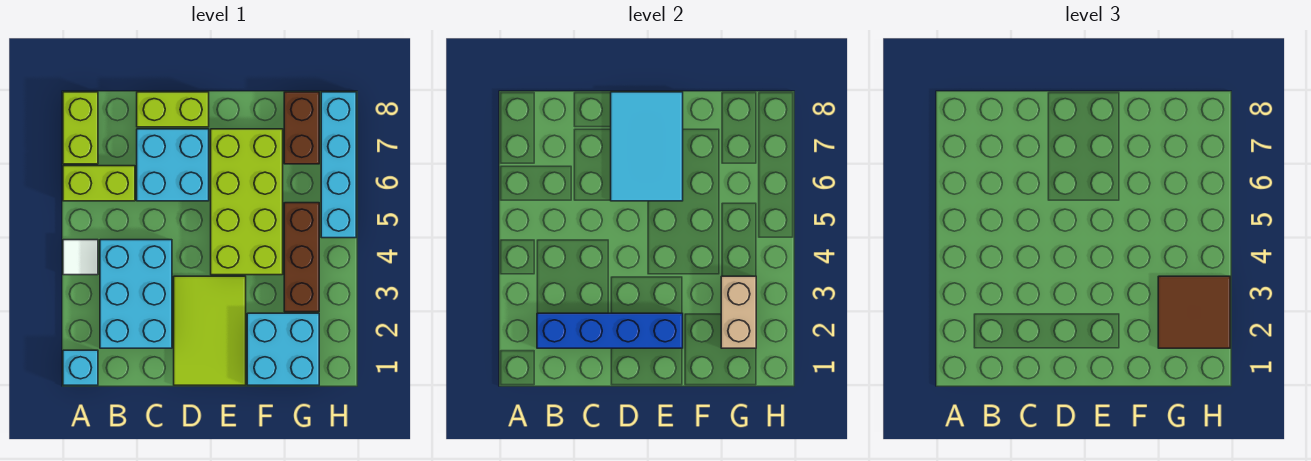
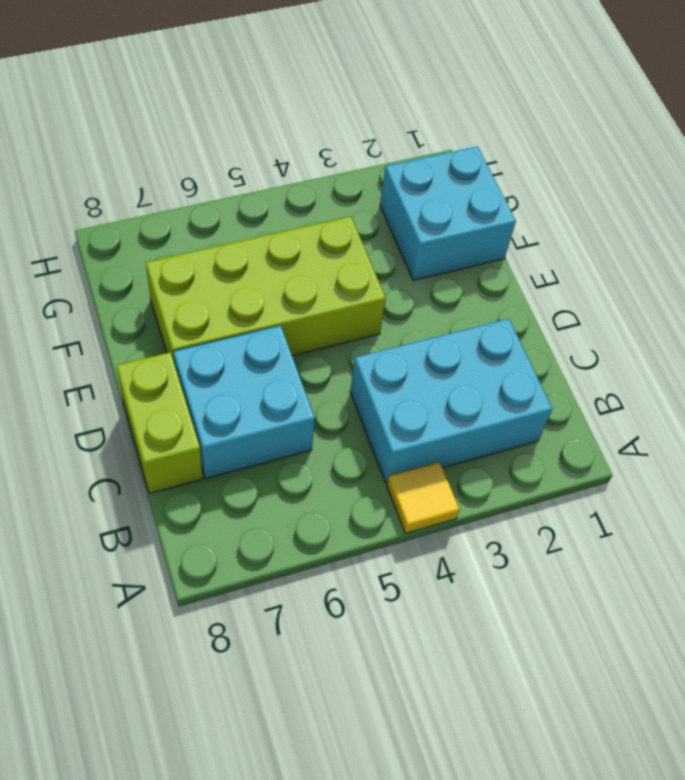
yellow tile A4 level 1 -> white tile A4 level 1
none -> cyan brick A1 level 1
none -> lime brick A6:B6 level 1
none -> lime brick A7:A8 level 1

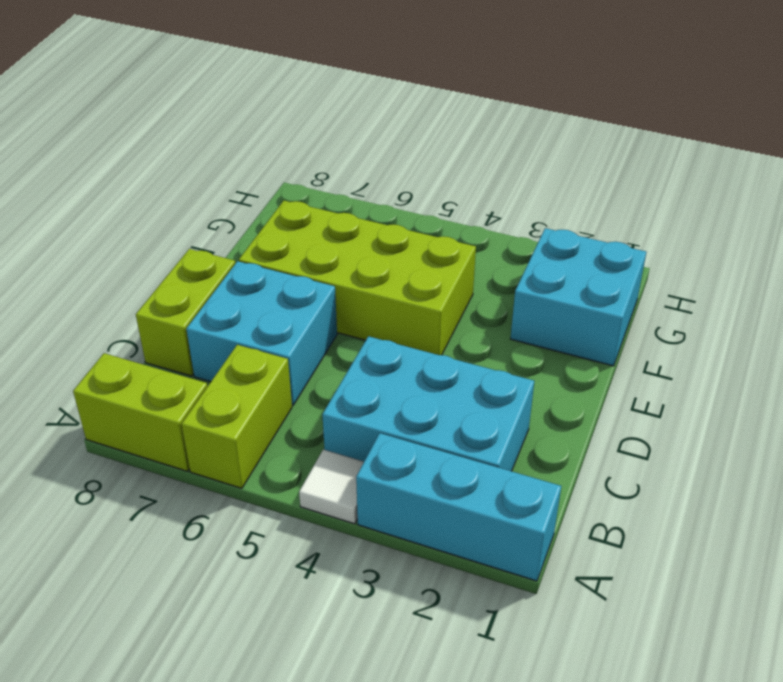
cyan brick A1:A3 level 1 -> cyan brick A1 level 1
none -> lime tile D1:E3 level 1
none -> brown brick G3:G5 level 1
none -> brown brick G7:G8 level 1

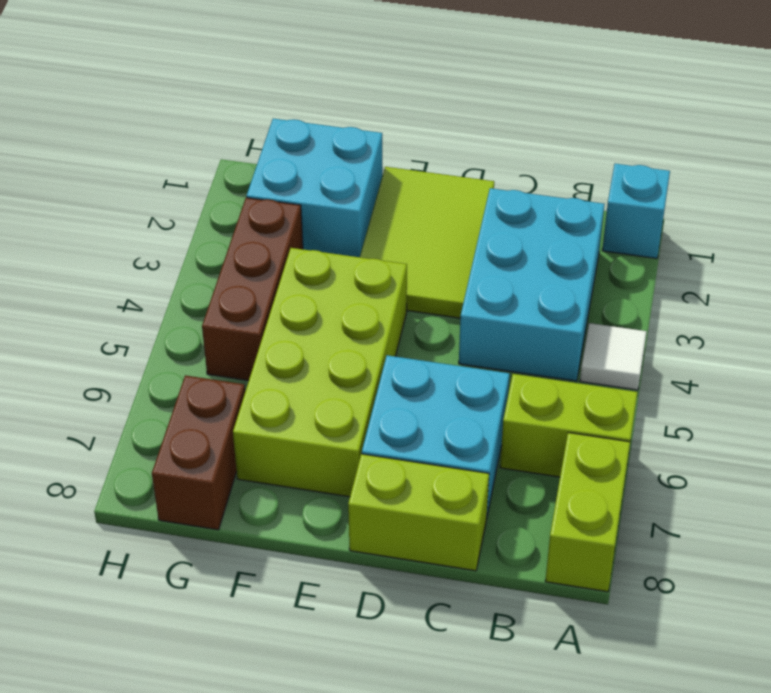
none -> cyan brick H5:H8 level 1
none -> blue brick B2:E2 level 2
none -> cyan tile D6:E8 level 2

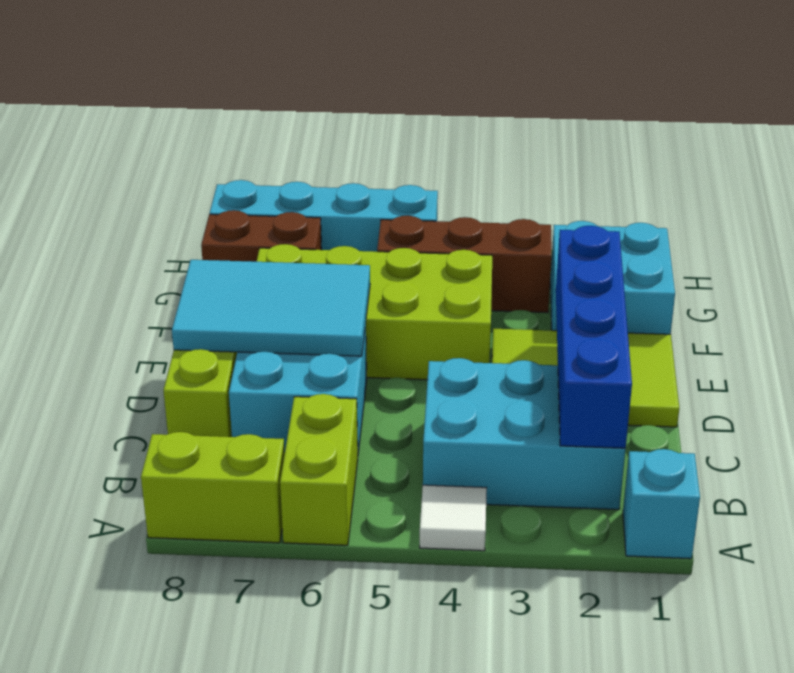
none -> tan brick G2:G3 level 2
none -> brown tile G2:H3 level 3

